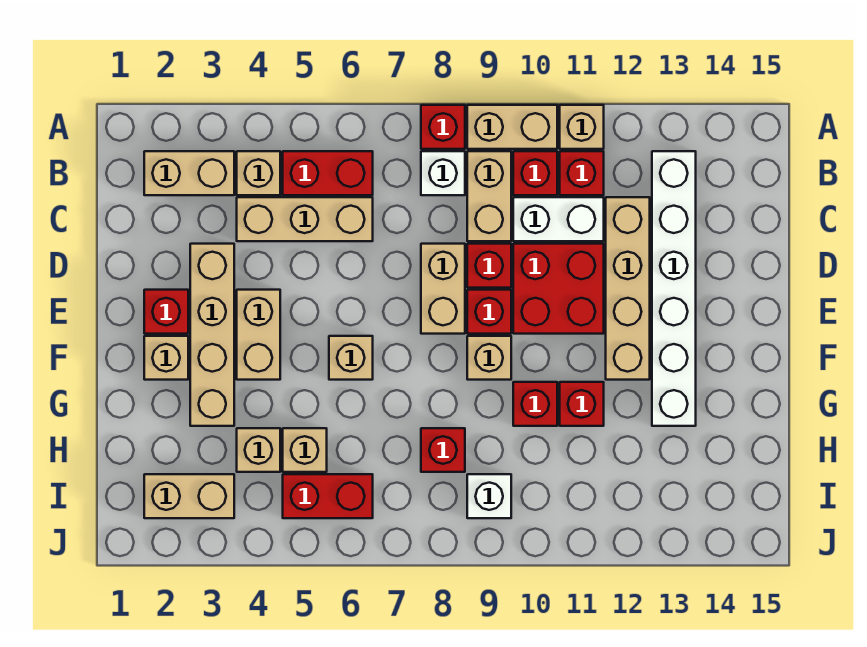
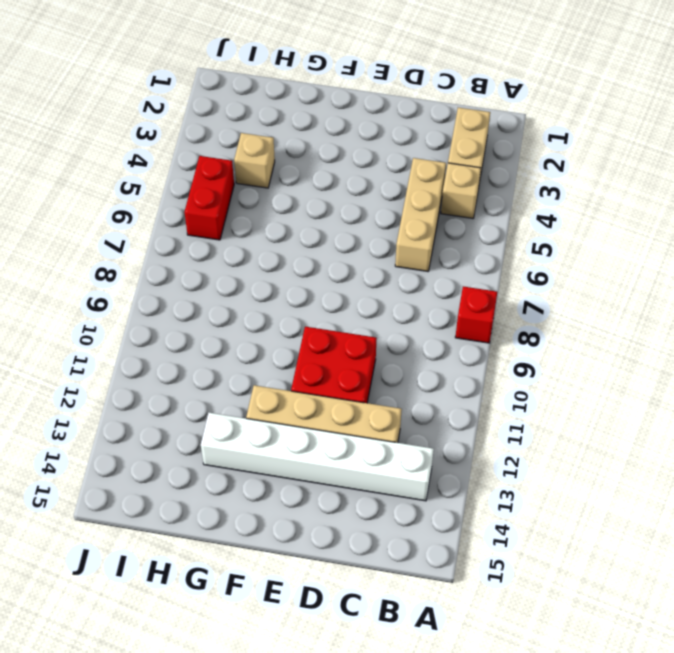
none -> tan brick A9:A10 level 1
none -> tan brick A11 level 1
none -> red brick B5:B6 level 1
none -> white brick B8 level 1

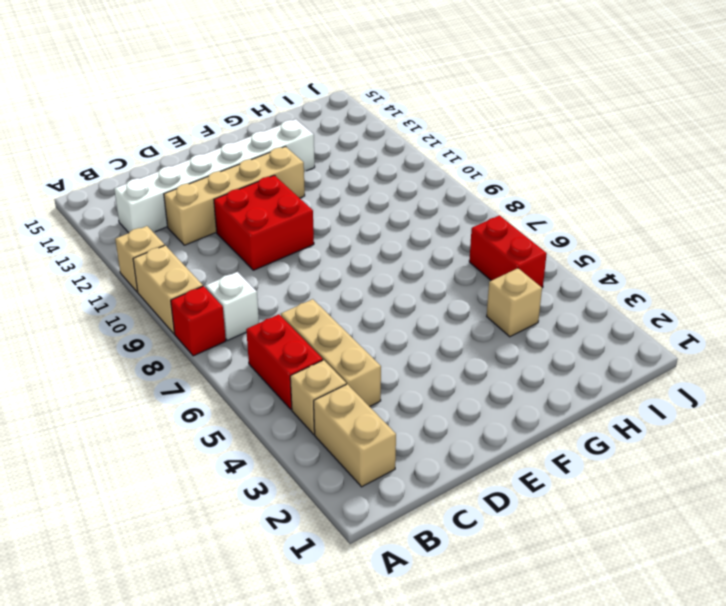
none -> tan brick B9:C9 level 1
none -> red brick B10 level 1
none -> red brick B11 level 1
none -> white brick C10:C11 level 1

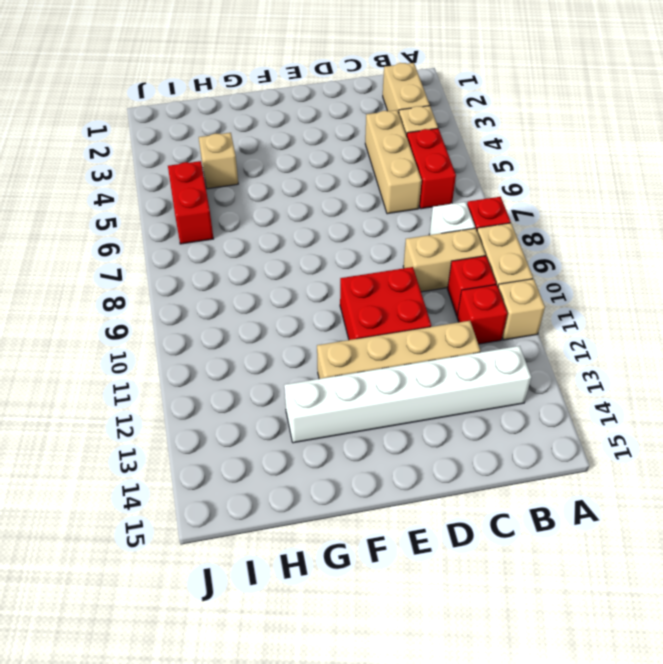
none -> white brick C10:C11 level 1
none -> tan brick D3:G3 level 1
none -> tan brick D8:E8 level 1
none -> red brick D9 level 1

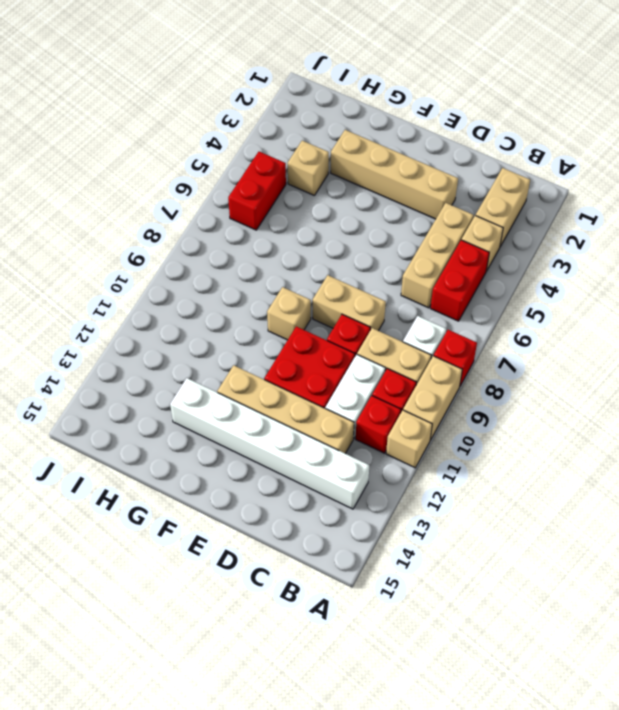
none -> red brick E2 level 1
none -> tan brick E4:F4 level 1
none -> red brick E9 level 1
none -> tan brick F2 level 1

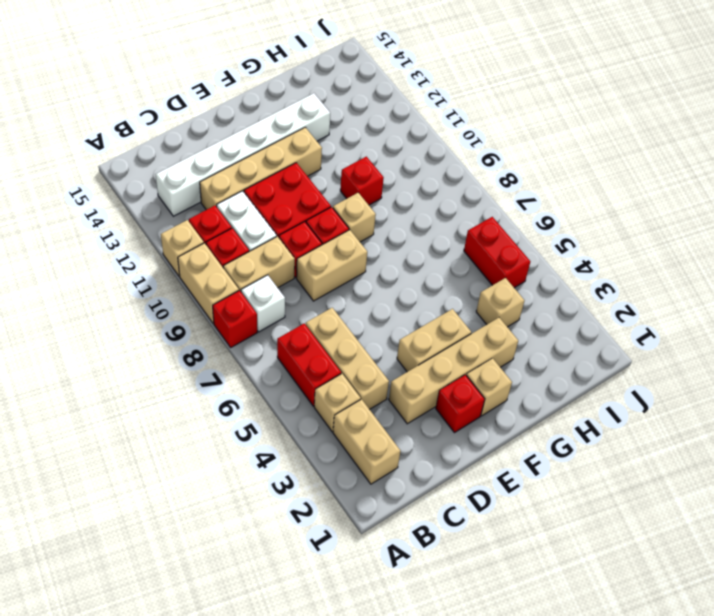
none -> tan brick F6 level 1
none -> red brick G11 level 1
none -> tan brick H5 level 1
none -> red brick H8 level 1

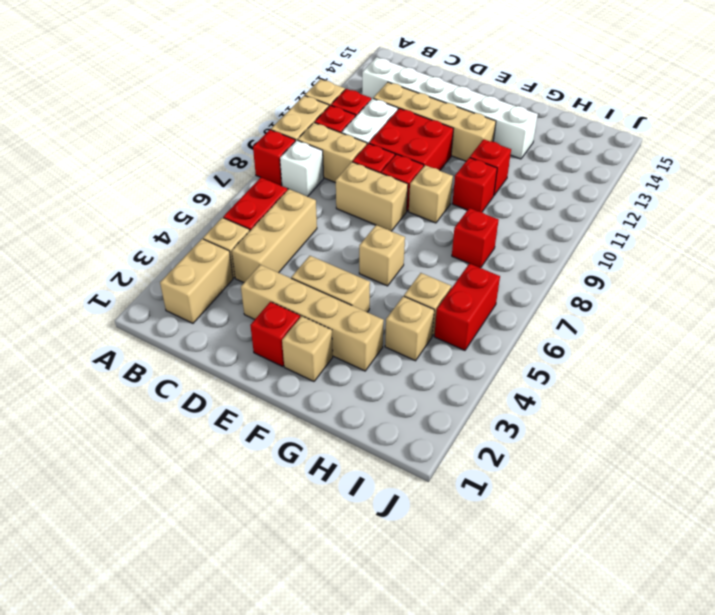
none -> tan brick I2:I3 level 1
none -> white brick I9 level 1

